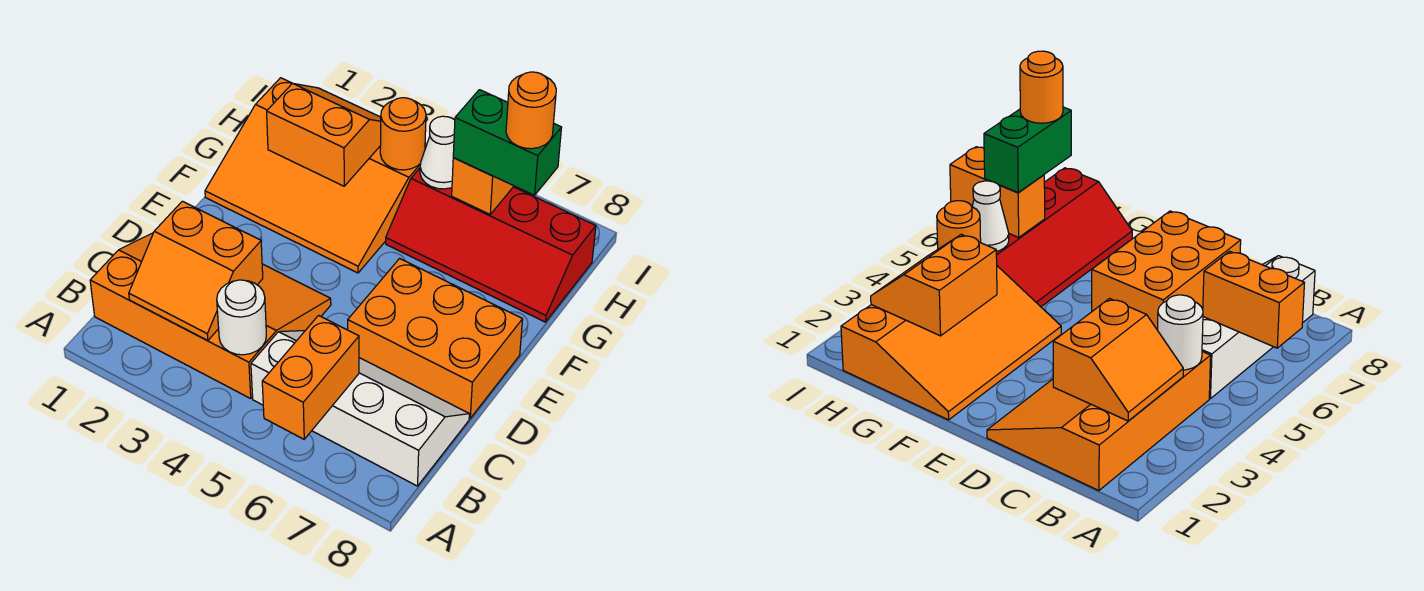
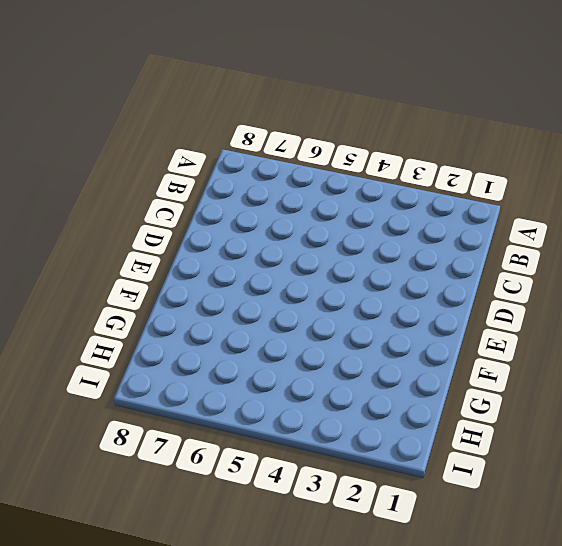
none -> orange slope B1:D4 level 1 top B
none -> white slope B5:C8 level 1 top B
none -> orange brick D6:E8 level 1

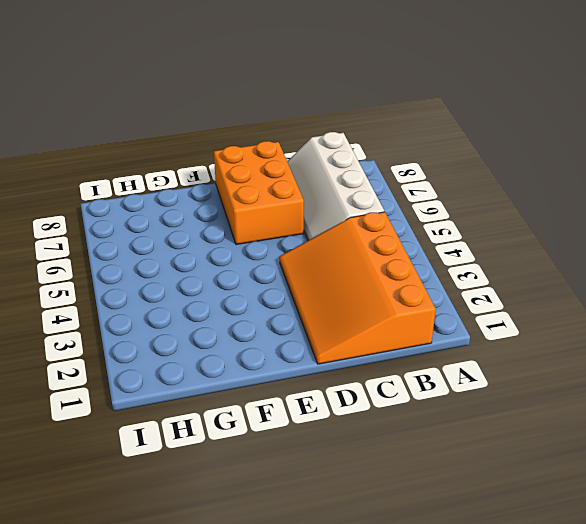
none -> orange slope F1:H4 level 1 top H
none -> red slope G5:H8 level 1 top H
none -> orange brick A6:B6 level 2

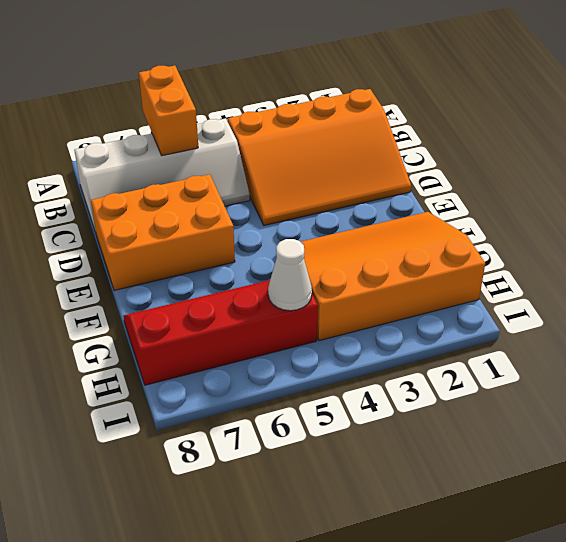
none -> orange slope B2:C3 level 2 top C
none -> white round brick B4 level 2
none -> orange slope G2:H3 level 2 top G

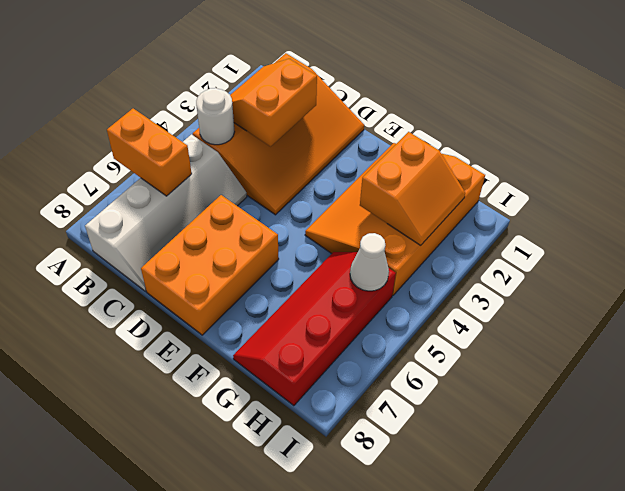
none -> orange round brick H4 level 2
none -> orange brick H6:I6 level 2
none -> green brick H6:H7 level 3

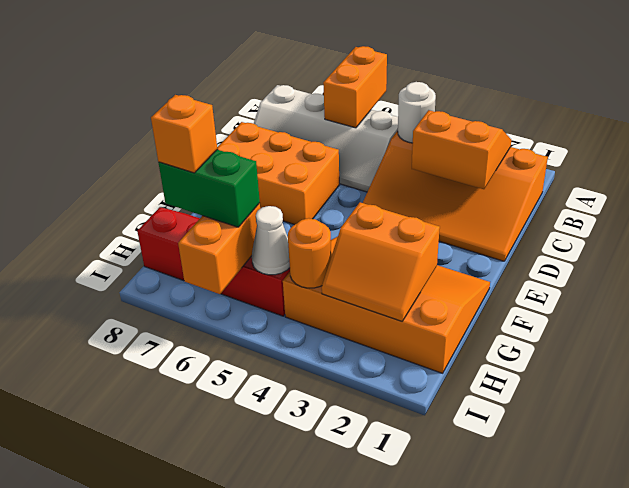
orange brick H7 level 4 -> orange round brick H7 level 4

